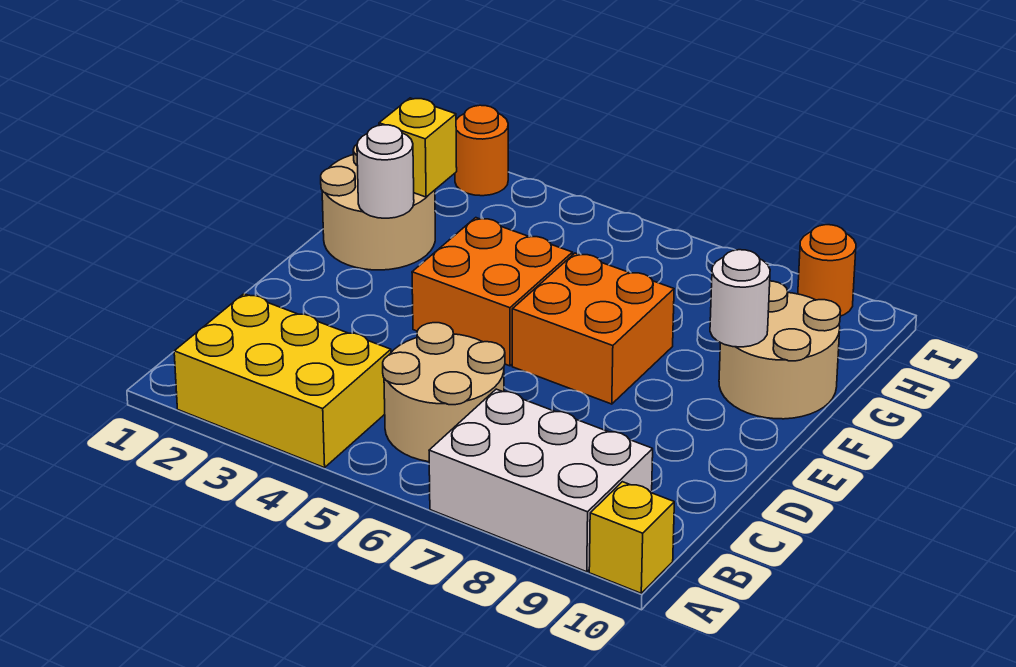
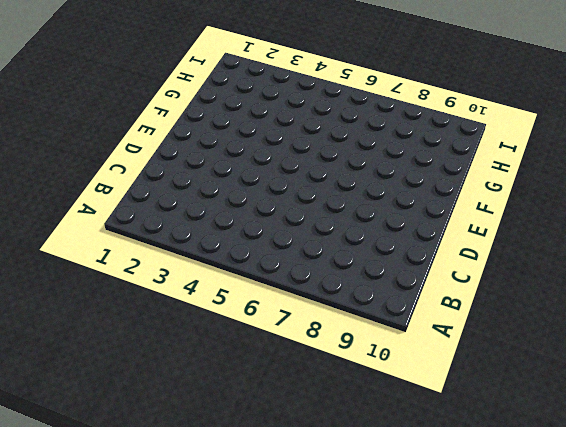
none -> yellow brick A2:B4 level 1
none -> white brick A7:B9 level 1
none -> yellow brick A10 level 1

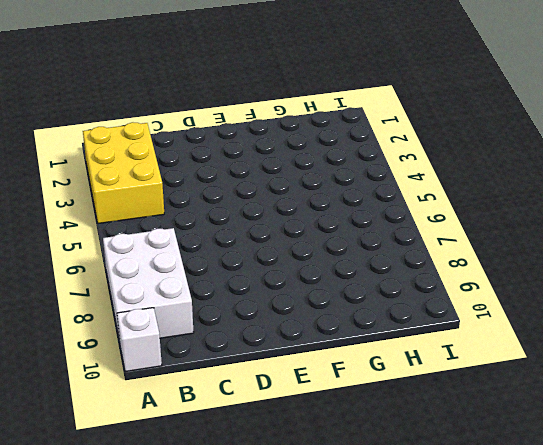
white brick A10 level 1 -> yellow brick A10 level 1
none -> tan round brick B5:C6 level 1
none -> orange brick E4:F5 level 1
none -> orange brick E6:F7 level 1

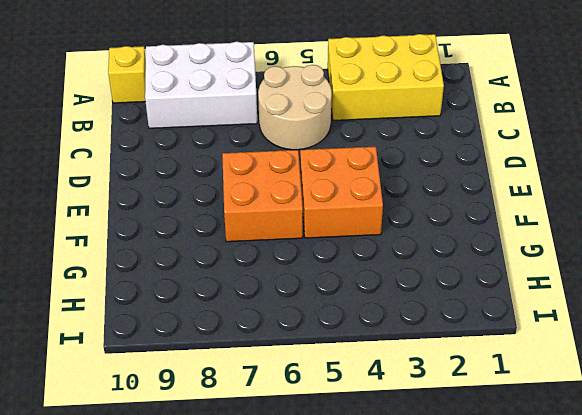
none -> tan round brick F1:G2 level 1
none -> tan round brick F9:G10 level 1
none -> orange round brick I2 level 1

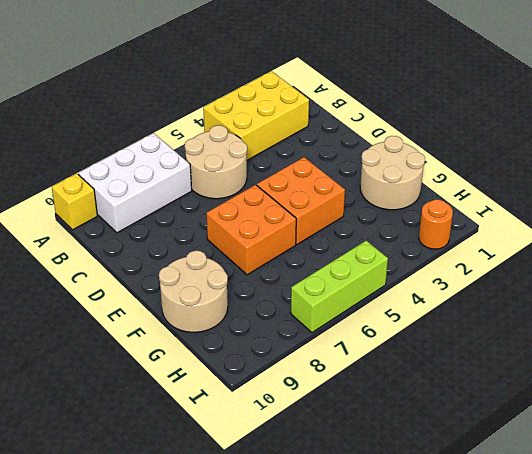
lime brick I5:I7 level 1 -> none
none -> orange round brick I9 level 1
none -> white round brick F2 level 2
none -> white round brick F9 level 2

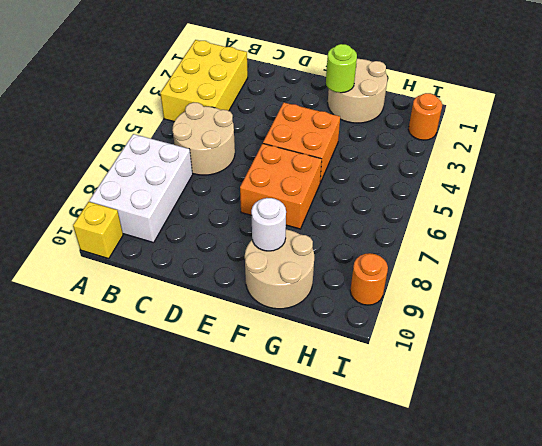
lime round brick F2 level 2 -> white round brick F2 level 2
none -> yellow brick G2 level 2

